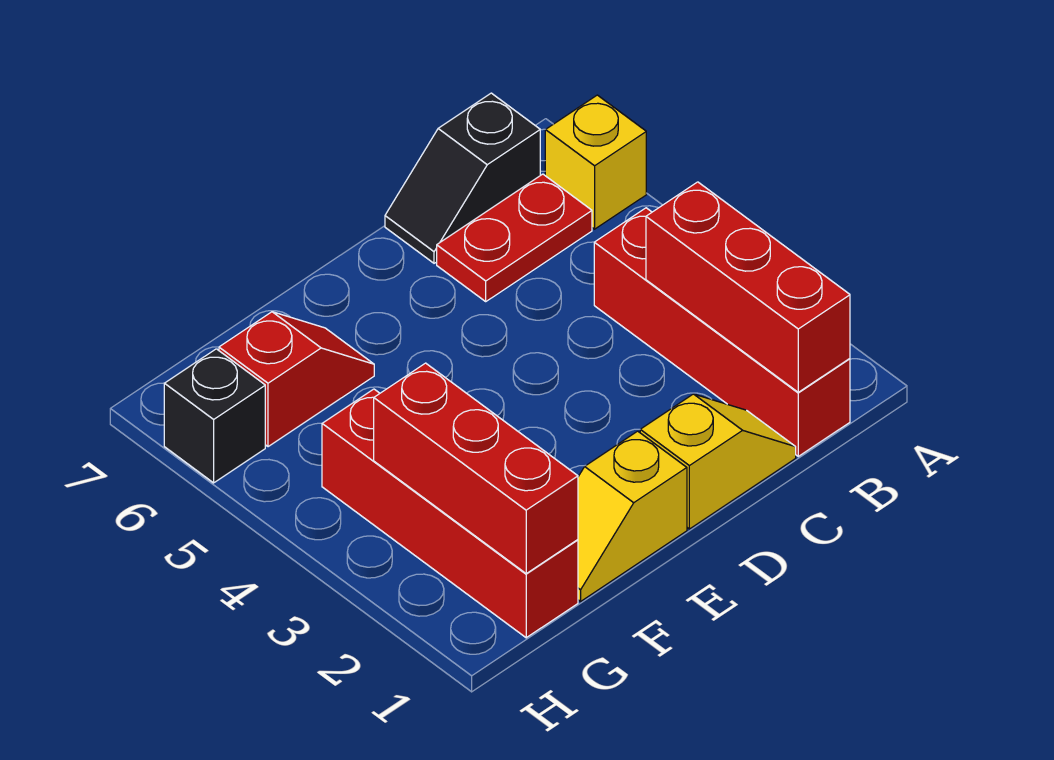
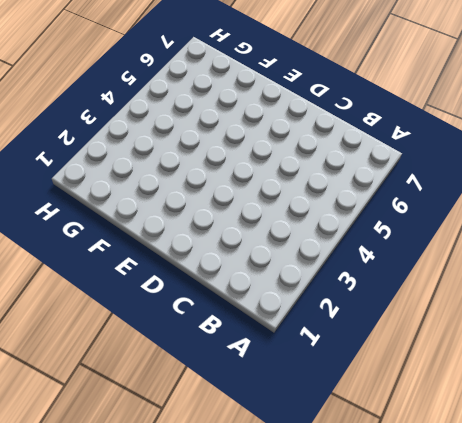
none -> yellow brick A6 level 1
none -> red brick B1:B4 level 1

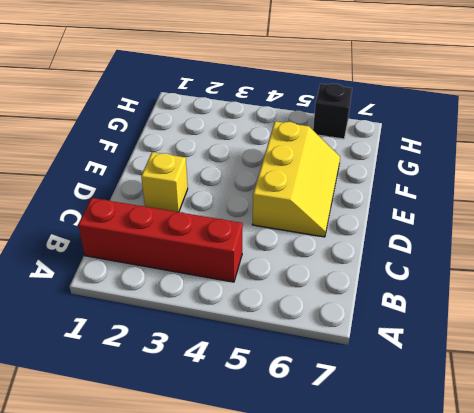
yellow brick D2 level 1 -> yellow brick A6 level 1
yellow slope D5:F6 level 1 top 5 -> red slope F6:G6 level 1 top G
none -> red plate B6:C6 level 1
none -> black slope B7:C7 level 1 top B

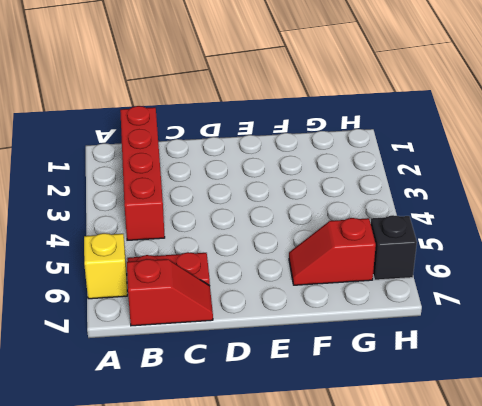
red slope B7:C7 level 1 top B -> black slope B7:C7 level 1 top B
none -> yellow slope C1:D1 level 1 top D
none -> yellow slope E1:F1 level 1 top E

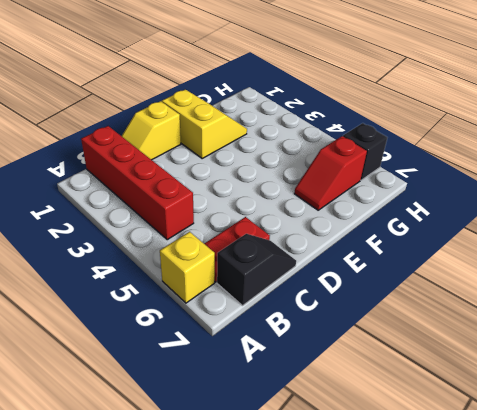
yellow slope E1:F2 level 1 top E -> yellow slope E1:F1 level 1 top E
none -> red brick G1:G4 level 1
none -> red brick B1:B3 level 2

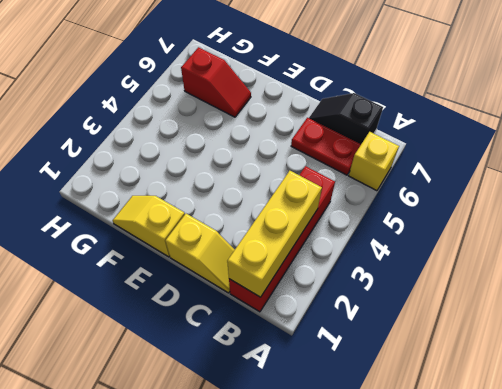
yellow brick B1:B3 level 2 -> red brick B1:B3 level 2
none -> red brick G1:G4 level 1
none -> black brick H6 level 1

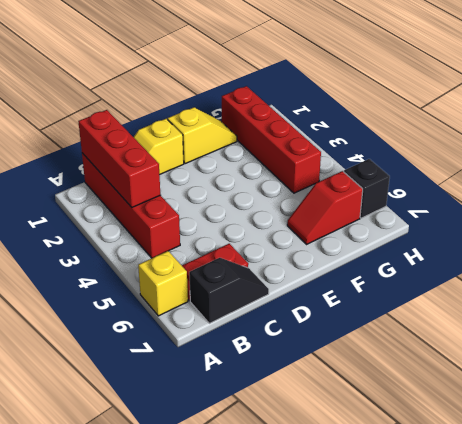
none -> red brick G1:G3 level 2

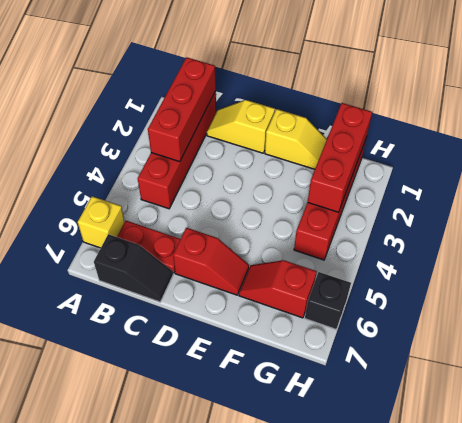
red slope D6:E6 level 1 top D -> none

